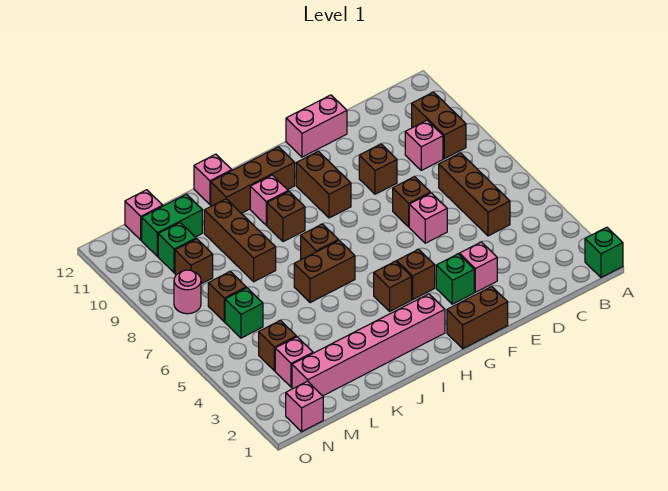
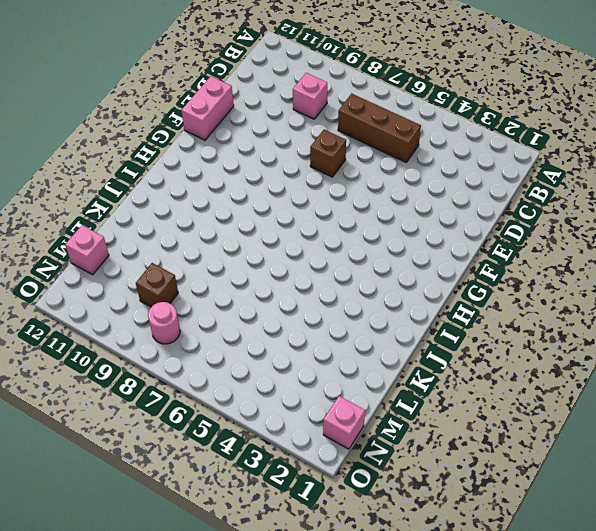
none -> green brick A1 level 1
none -> brown brick B9:B10 level 1
none -> pink brick E3 level 1
none -> pink brick E6 level 1

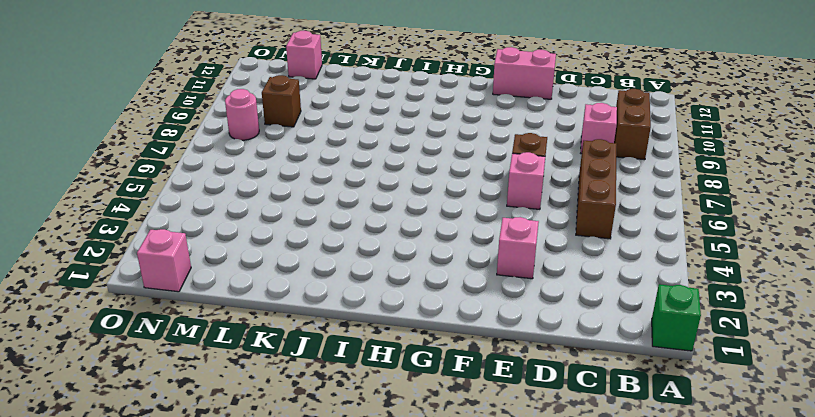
none -> brown brick E9 level 1
none -> brown brick F1:G1 level 1
none -> green brick F3 level 1
none -> brown brick G4 level 1

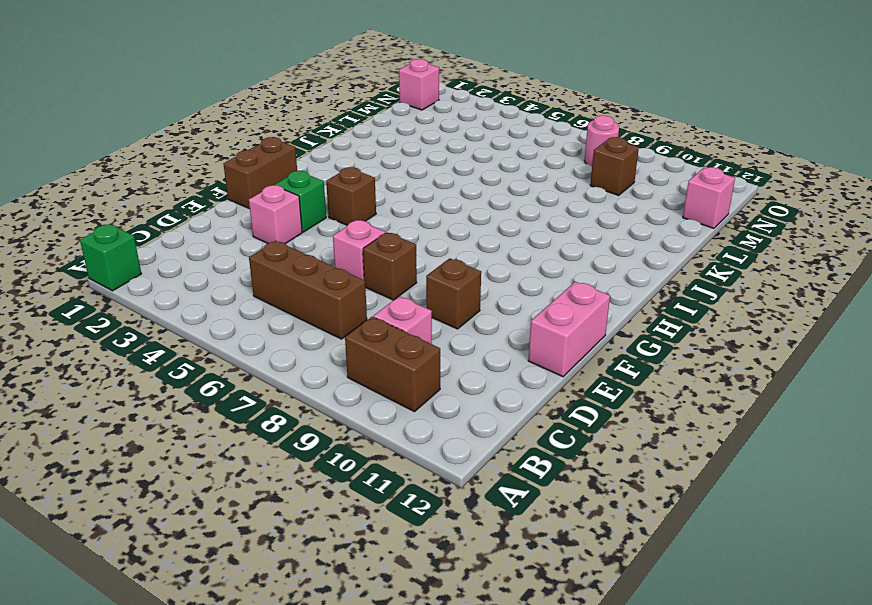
none -> brown brick G9:G10 level 1
none -> pink brick H2:M2 level 1
none -> brown brick H4 level 1
none -> brown brick H11:J11 level 1

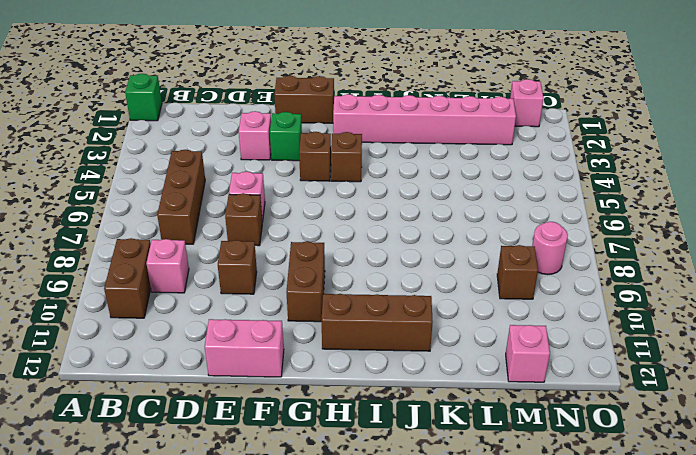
none -> brown brick I6:J6 level 1
none -> brown brick I7 level 1
none -> brown brick I9 level 1
none -> pink brick I10 level 1

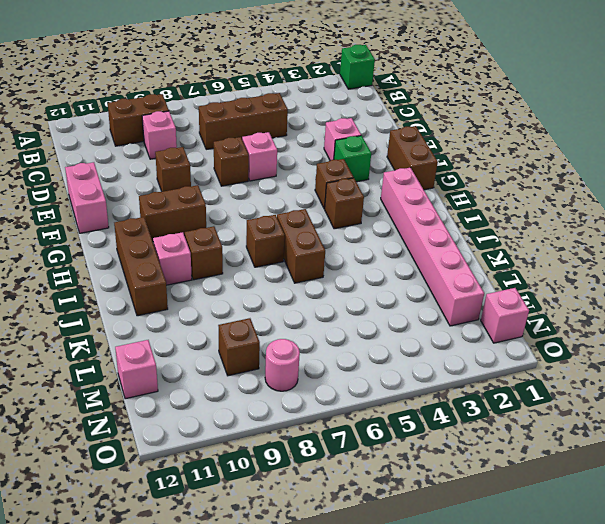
none -> pink brick J12 level 1
none -> brown brick K8:K10 level 1
none -> green brick L11:M11 level 1
none -> pink brick M3 level 1

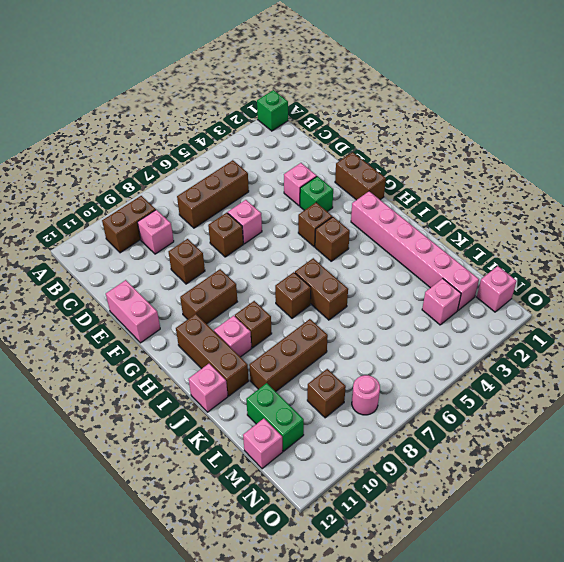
none -> brown brick M4 level 1
none -> green brick M6 level 1
none -> brown brick M7 level 1
none -> green brick M10 level 1

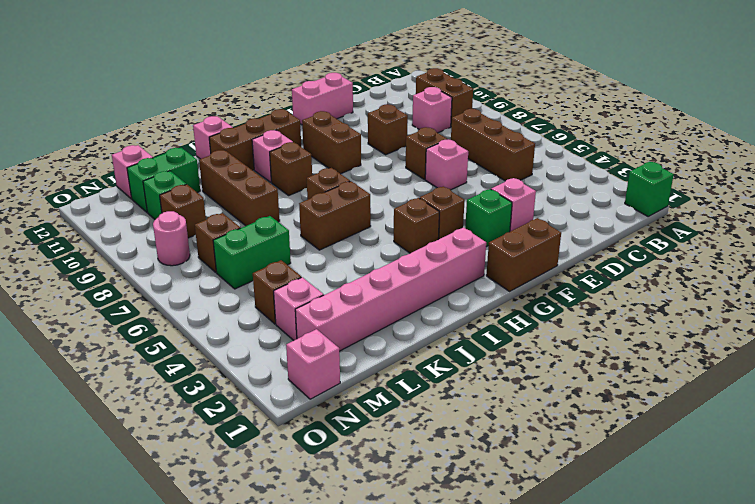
green brick L6:M6 level 1 -> green brick M6 level 1

